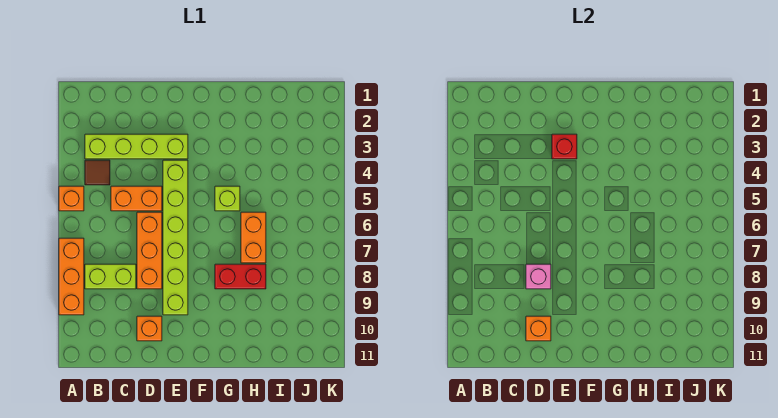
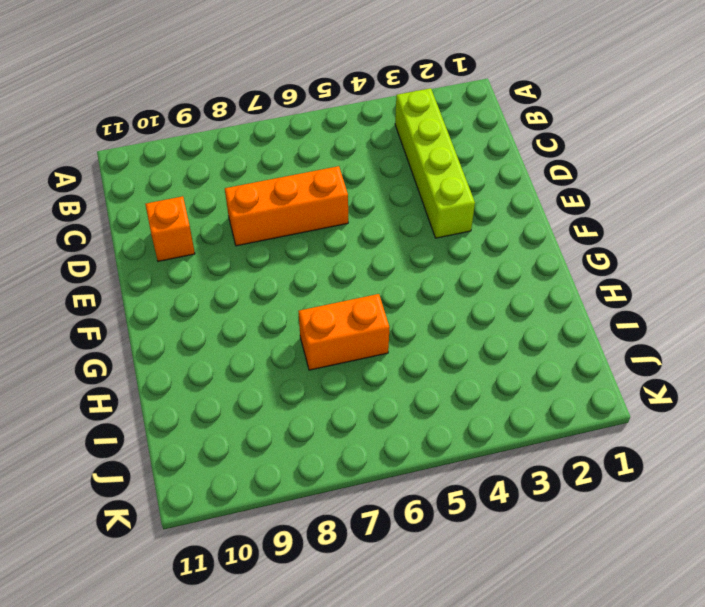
none -> orange brick A5 level 1
none -> orange brick A7:A9 level 1
none -> brown tile B4 level 1

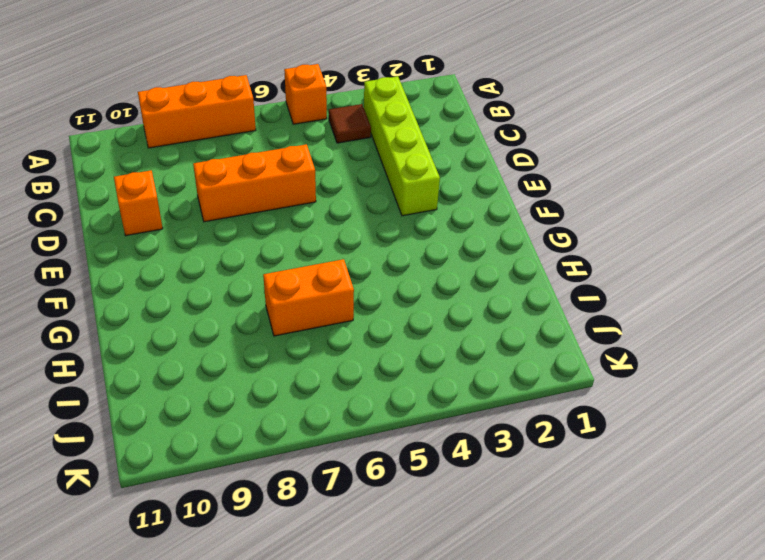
none -> lime brick B8:C8 level 1
none -> orange brick C5:D5 level 1
none -> lime brick E4:E9 level 1

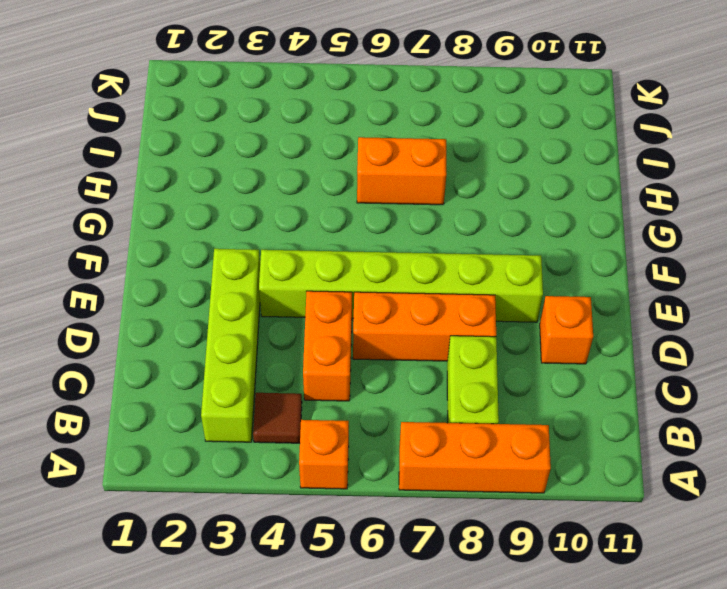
none -> lime brick G5 level 1
none -> red brick G8:H8 level 1
none -> pink brick D8 level 2

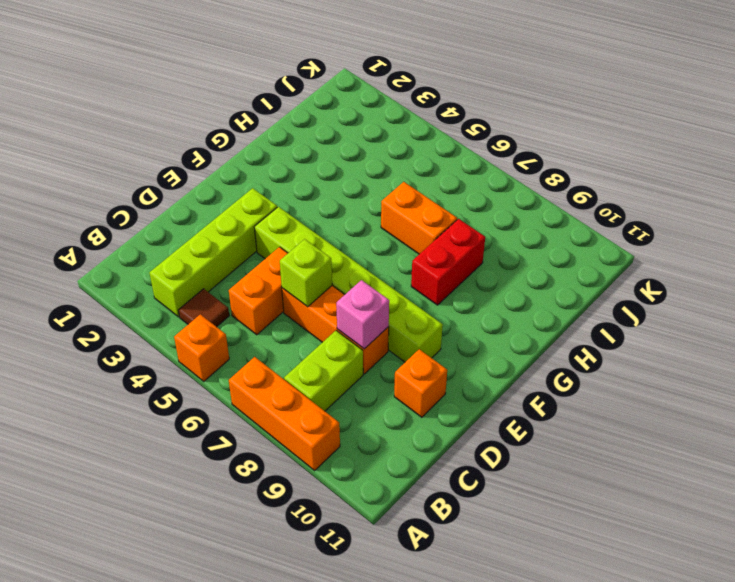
lime brick D6 level 2 -> lime brick G5 level 1
none -> orange brick D10 level 2
none -> red brick E3 level 2

